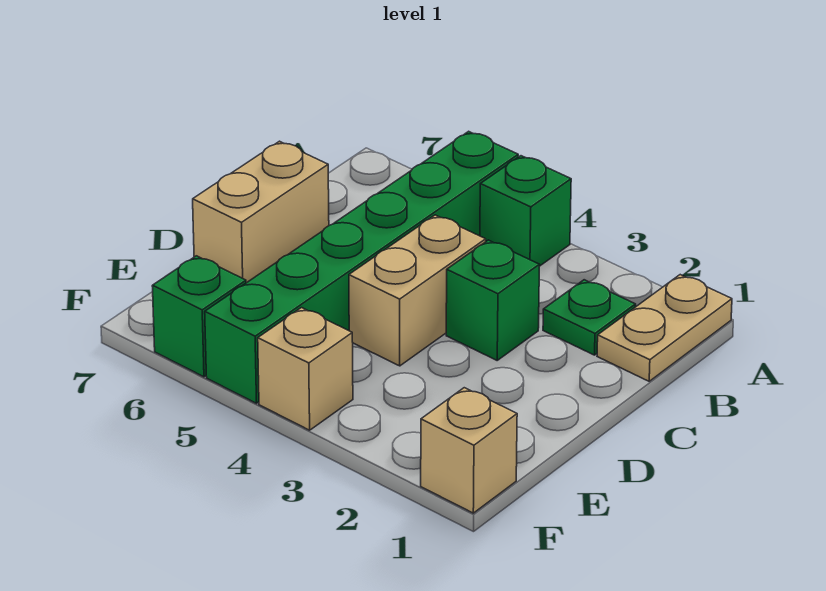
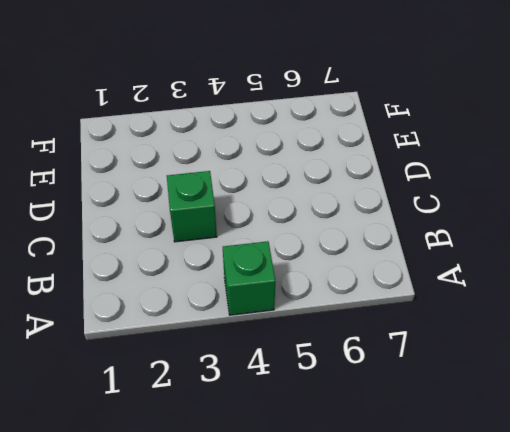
none -> tan plate A1:B1 level 1
none -> green brick A5:F5 level 1

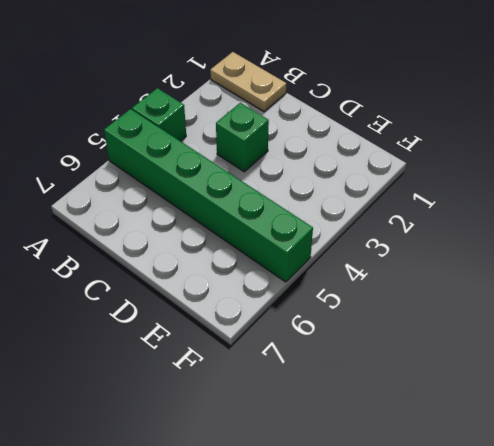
none -> green plate B2 level 1
none -> tan brick C4:D4 level 1

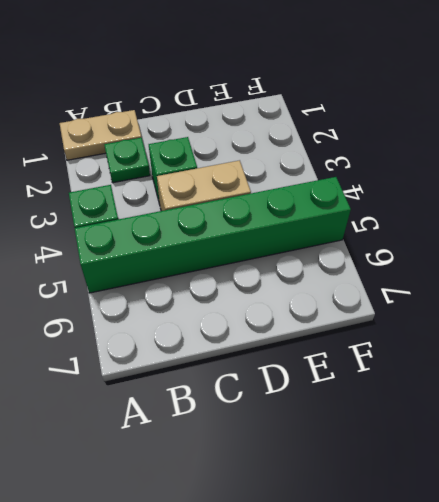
none -> tan brick C7:D7 level 1
none -> tan brick F1 level 1

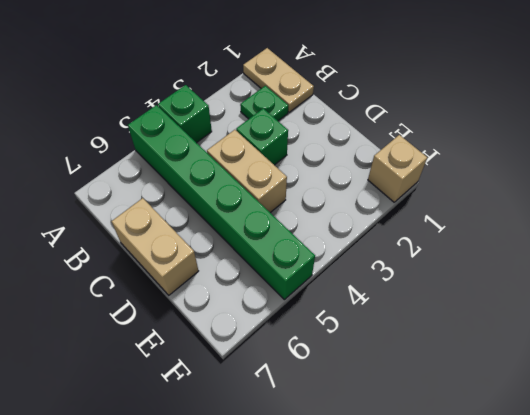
none -> tan brick F4 level 1
none -> green brick F6 level 1

